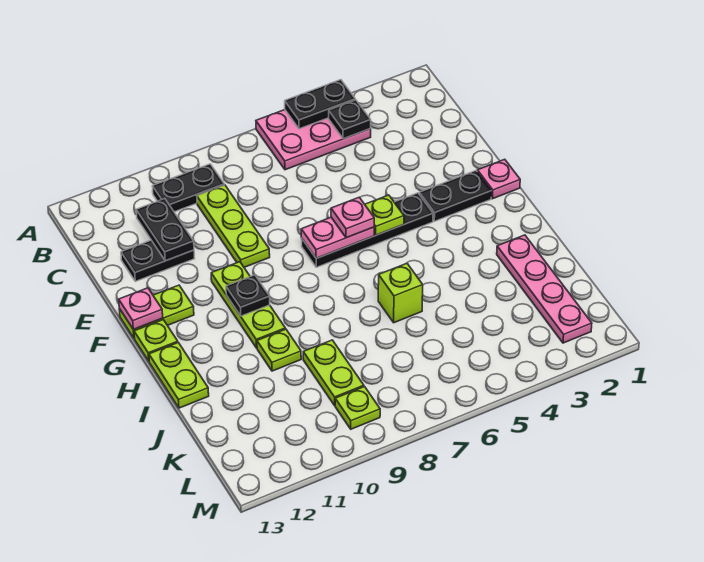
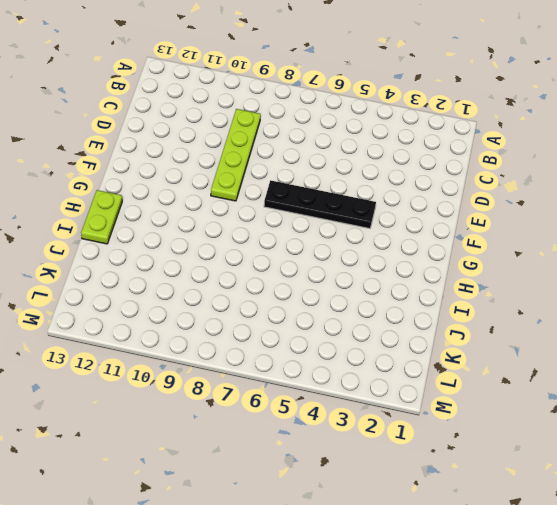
lime plate C9:F9 level 1 -> lime plate C9:E9 level 1
none -> pink plate A4:B6 level 1
none -> black plate B9:B10 level 1
none -> black plate D11:D12 level 1

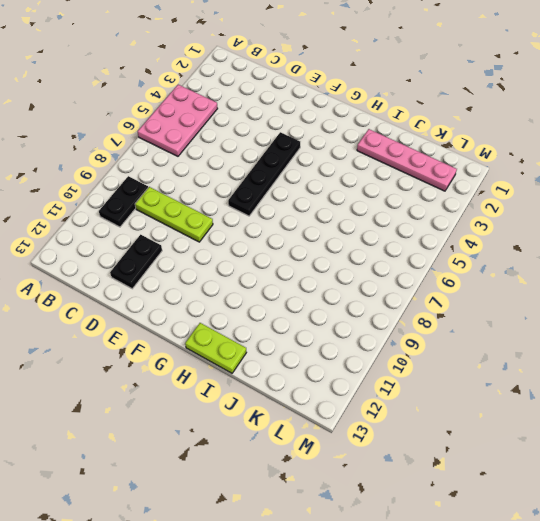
none -> pink plate F1 level 1
none -> black plate F2:F3 level 1
none -> lime plate F10:H10 level 1

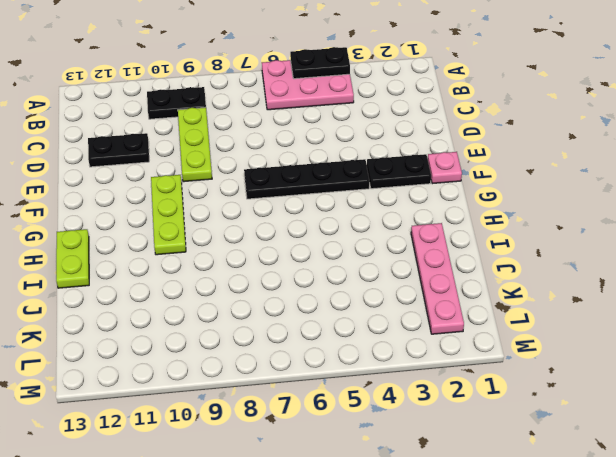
none -> lime plate F12:F13 level 1
none -> lime plate G13 level 1
none -> lime brick I6 level 1

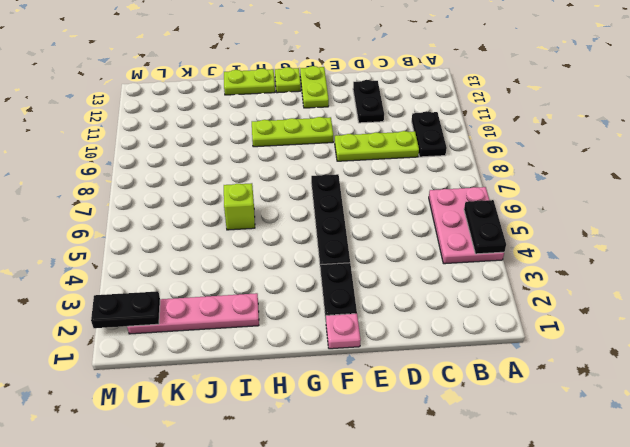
black plate L2:M2 level 2 -> black plate C11:D11 level 2
none -> lime plate I10 level 1
none -> lime plate J9:K9 level 1
none -> lime plate L9 level 1

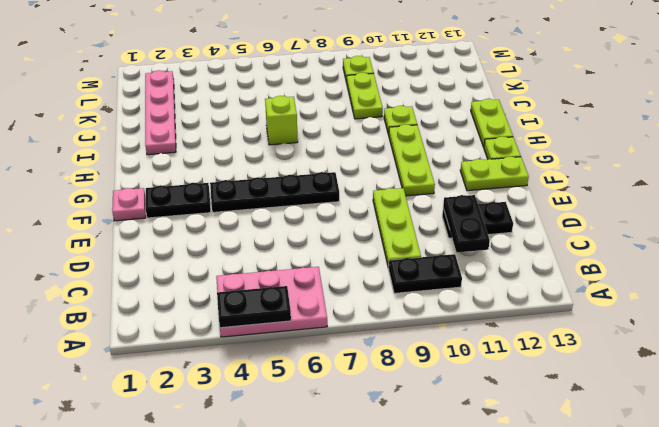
none -> black plate B4 level 2
none -> lime plate F5 level 2
none -> pink plate F6:F7 level 2

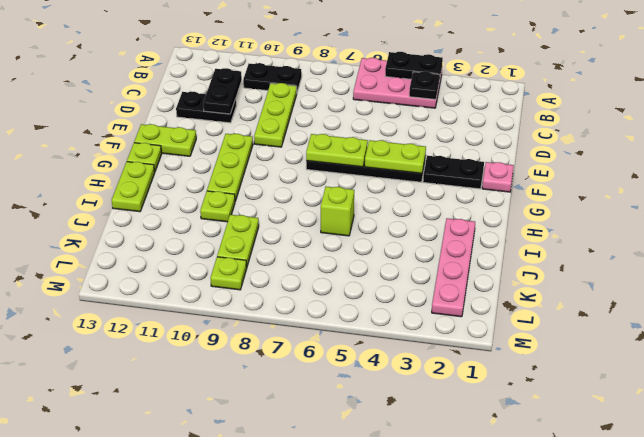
lime plate F4:F5 level 2 -> lime plate F5 level 2
lime plate F6:F7 level 2 -> pink plate F6:F7 level 2
none -> pink plate F13 level 2
none -> black plate G10 level 2
none -> pink plate F6 level 3

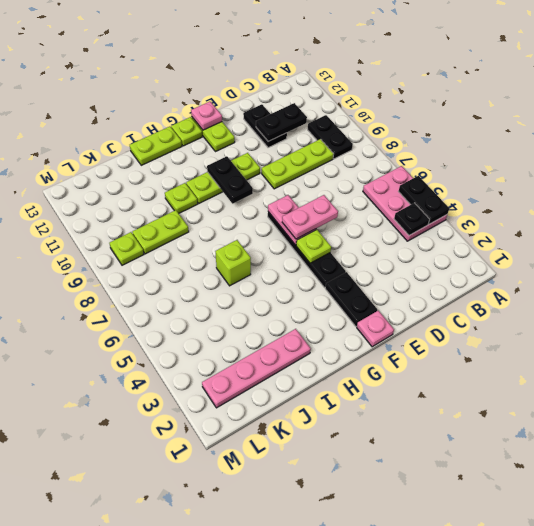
pink plate E6:F6 level 3 -> pink plate F6 level 3
black plate G9:G10 level 2 -> black plate G10 level 2

